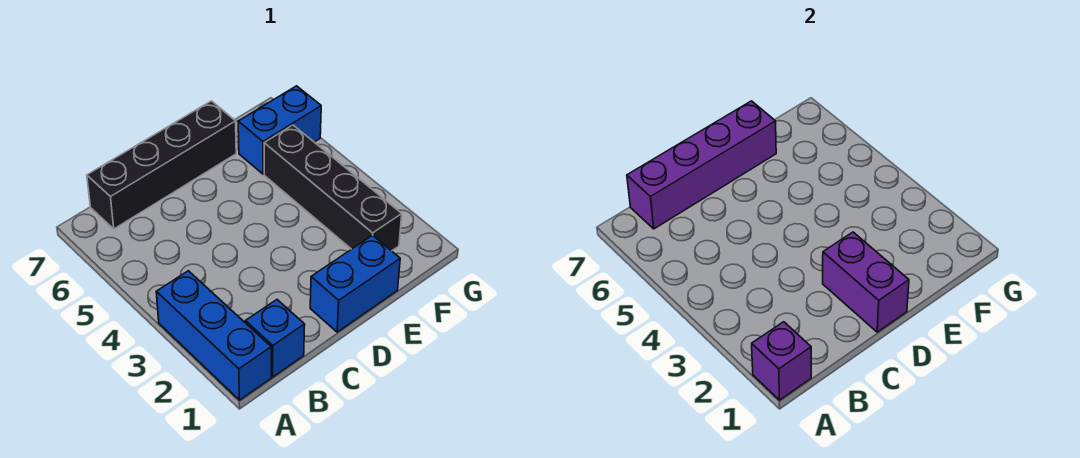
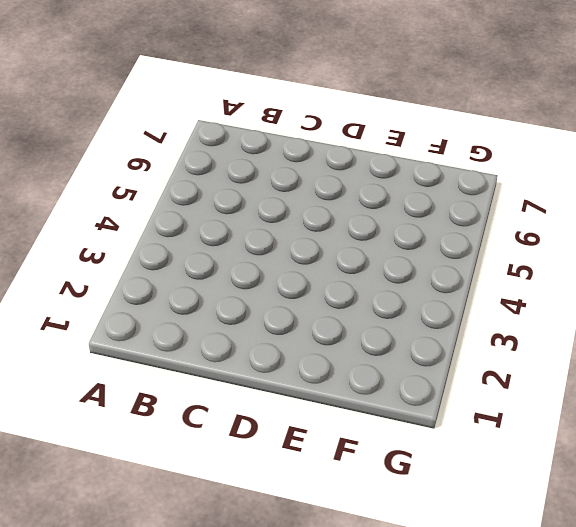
none -> blue brick A1:A3 level 1
none -> blue brick B1 level 1

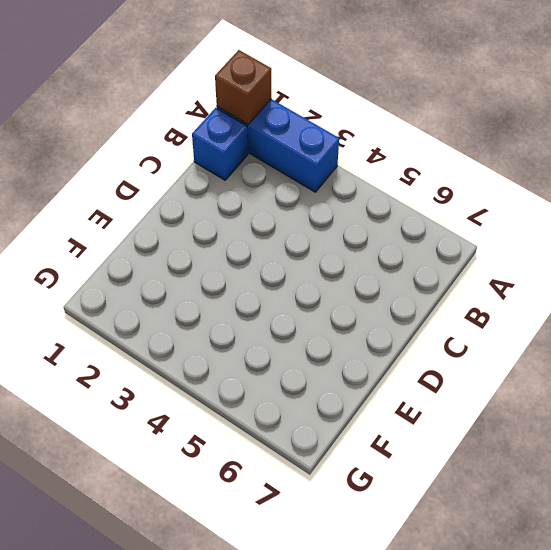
brown brick A1 level 2 -> purple brick A1 level 2
none -> black brick B7:E7 level 1
none -> blue brick D1:E1 level 1

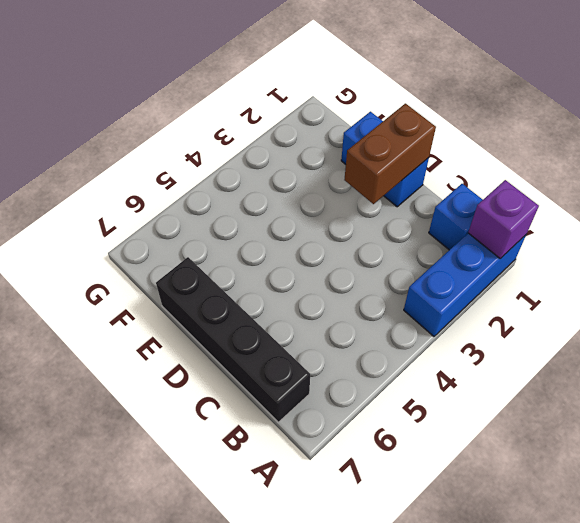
brown brick D1:D2 level 2 -> purple brick D1:D2 level 2
none -> black brick F2:F5 level 1
none -> blue brick F6:G6 level 1

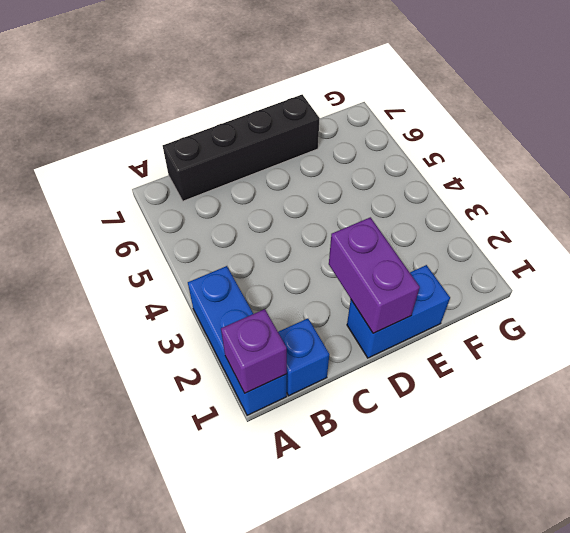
none -> black brick F2:F5 level 1
none -> blue brick F6:G6 level 1

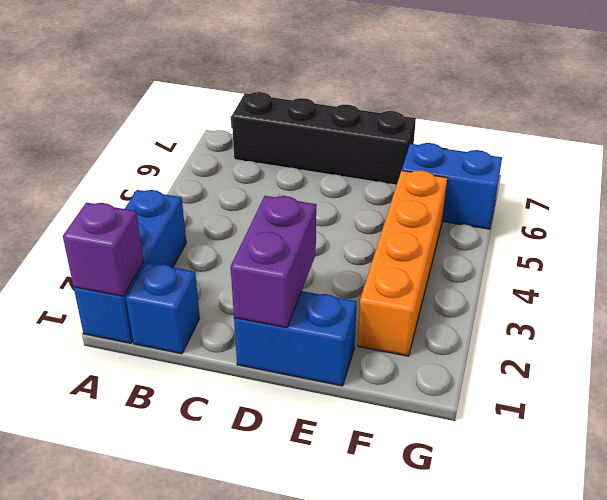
orange brick F2:F5 level 1 -> black brick F2:F5 level 1
none -> purple brick B7:E7 level 2

